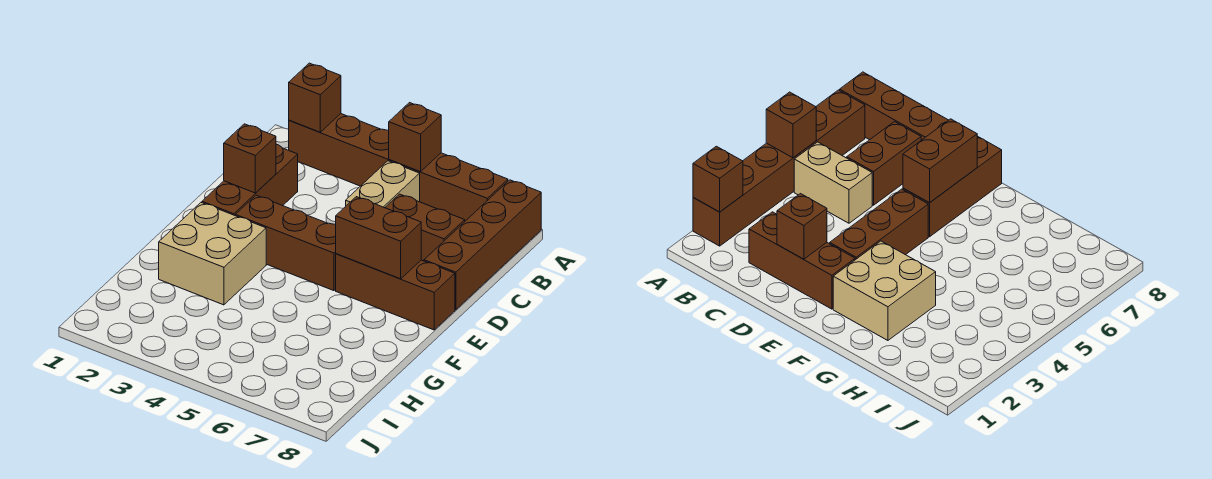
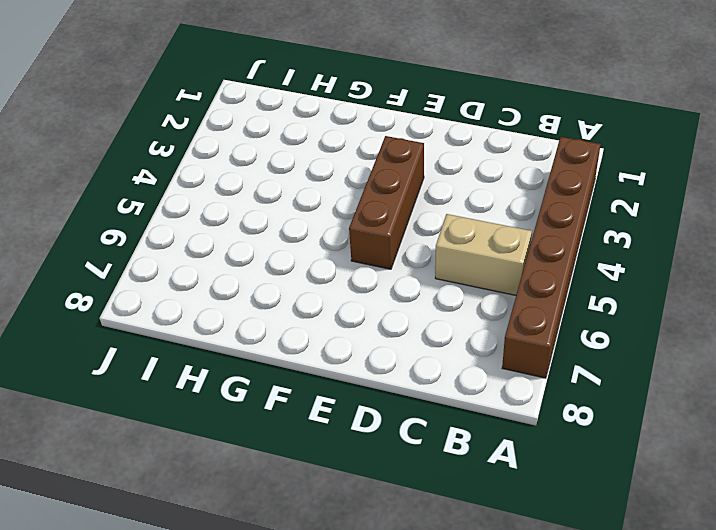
none -> brown brick A8:D8 level 1
none -> brown brick C2:E2 level 1
none -> brown brick C6:C7 level 1

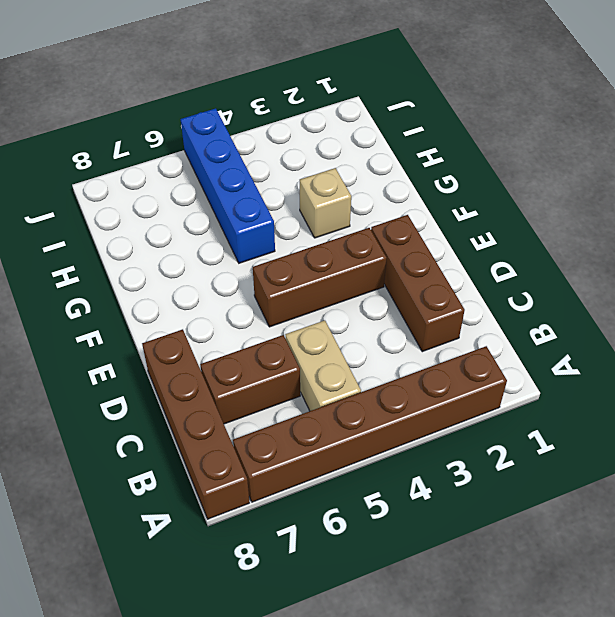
tan brick G3 level 1 -> tan brick F2:G3 level 1
blue brick G5:J5 level 1 -> none
none -> brown brick E6:E8 level 1
none -> brown brick A2 level 2
none -> brown brick A5 level 2

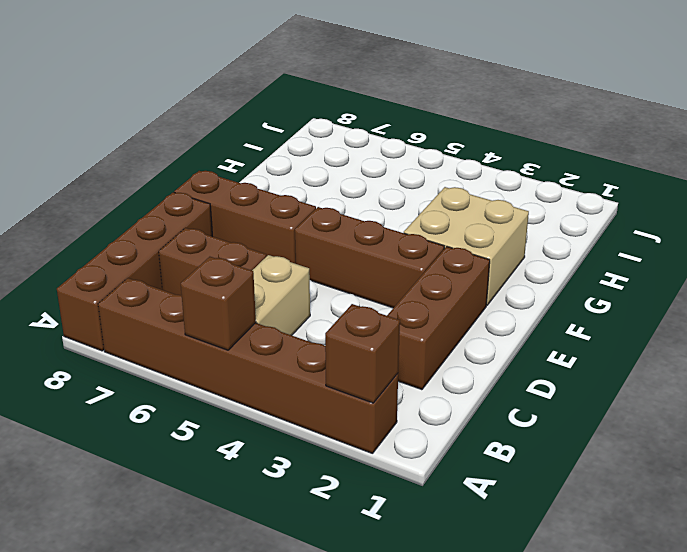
none -> brown brick D2 level 2
none -> brown brick E6:E7 level 2

